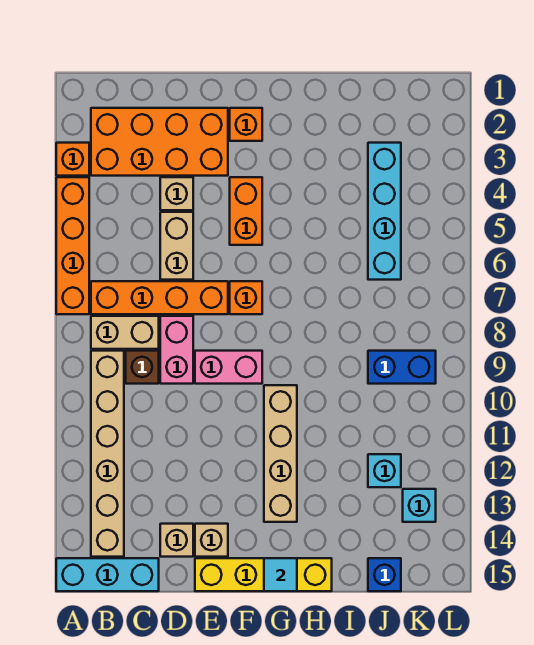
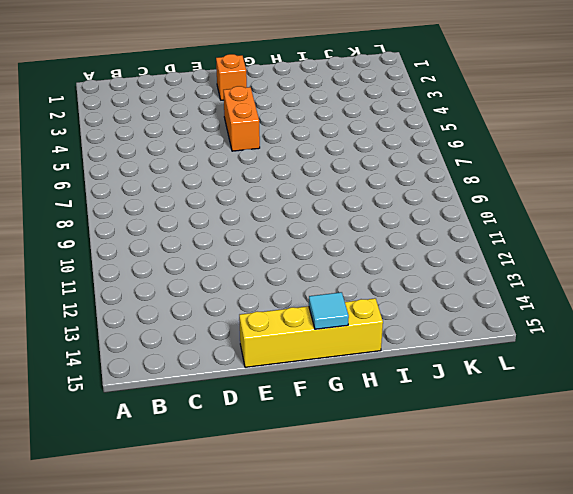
none -> orange brick A3 level 1
none -> orange brick A4:A7 level 1
none -> cyan brick A15:C15 level 1

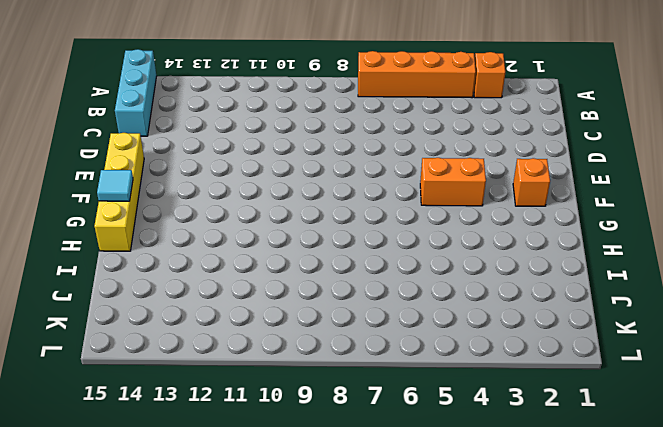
none -> orange brick B2:E3 level 1
none -> orange brick B7:E7 level 1
none -> tan brick B8:C8 level 1

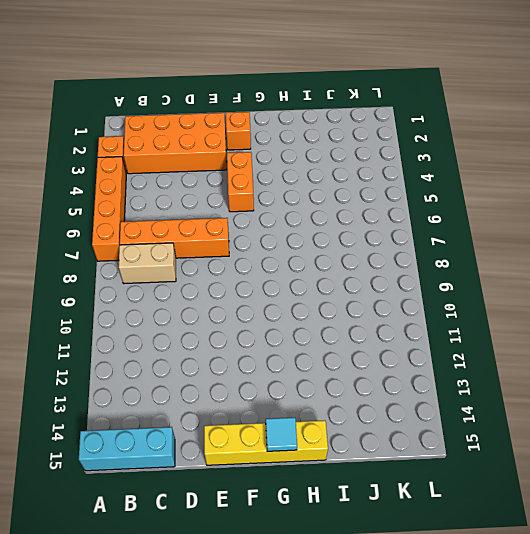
none -> tan brick B9:B14 level 1
none -> brown brick C9 level 1
none -> tan brick D4 level 1

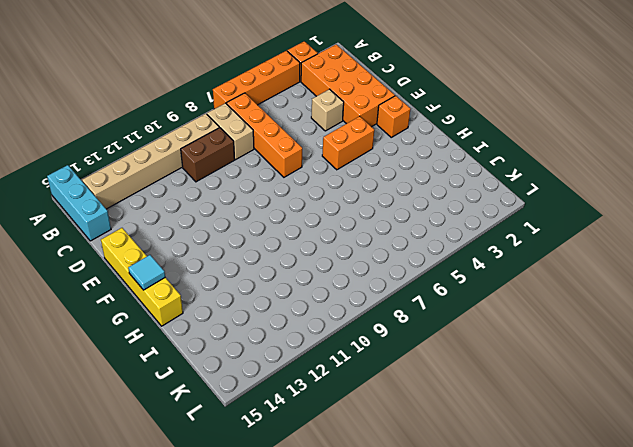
brown brick C9:C10 level 1 -> brown brick C9 level 1
none -> tan brick D5:D6 level 1
none -> pink brick D8:D9 level 1
none -> tan brick D14 level 1

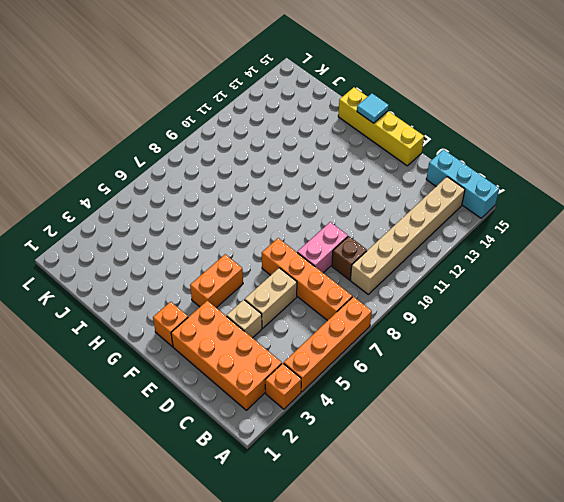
none -> tan brick B8:C8 level 1
none -> tan brick D14 level 1
none -> pink brick E9:F9 level 1

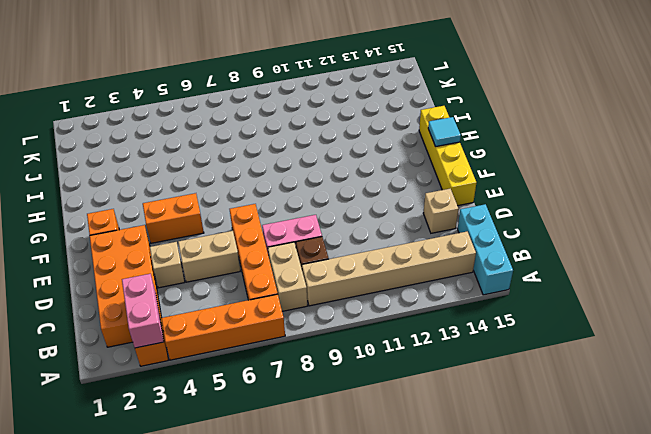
pink brick A3:B3 level 2 -> pink brick E9:F9 level 1
none -> tan brick E14 level 1
none -> orange brick F7 level 1
none -> tan brick G10:G13 level 1

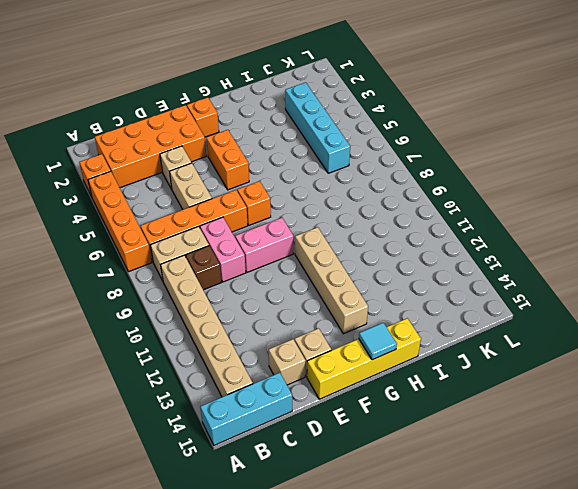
none -> blue brick J9:K9 level 1
none -> cyan brick J12 level 1
none -> blue brick J15 level 1

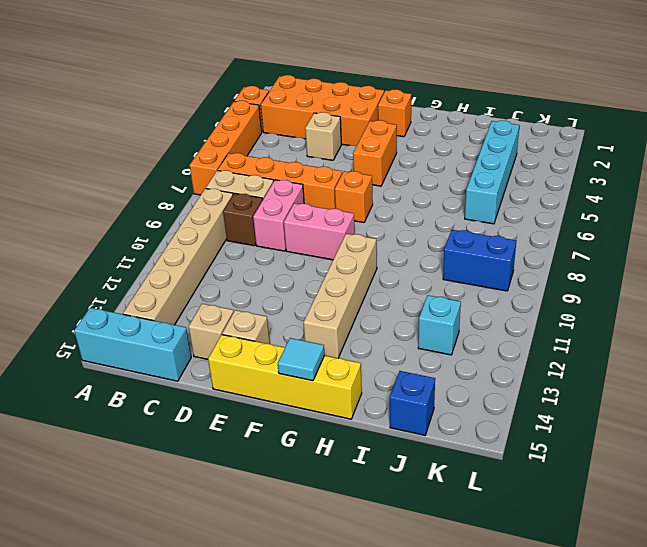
none -> tan brick D5:D6 level 1
none -> cyan brick K13 level 1

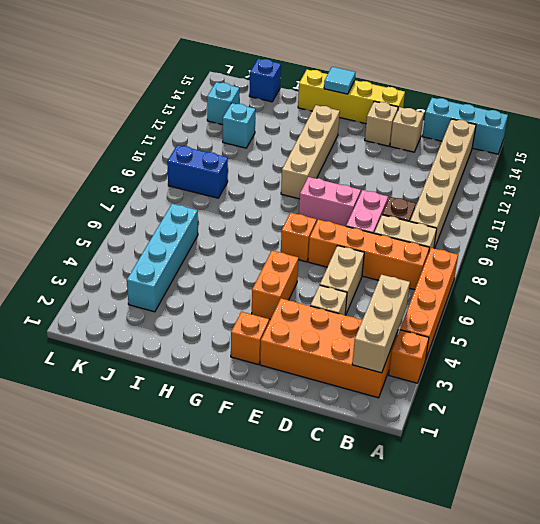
tan brick B2:B4 level 2 -> none

